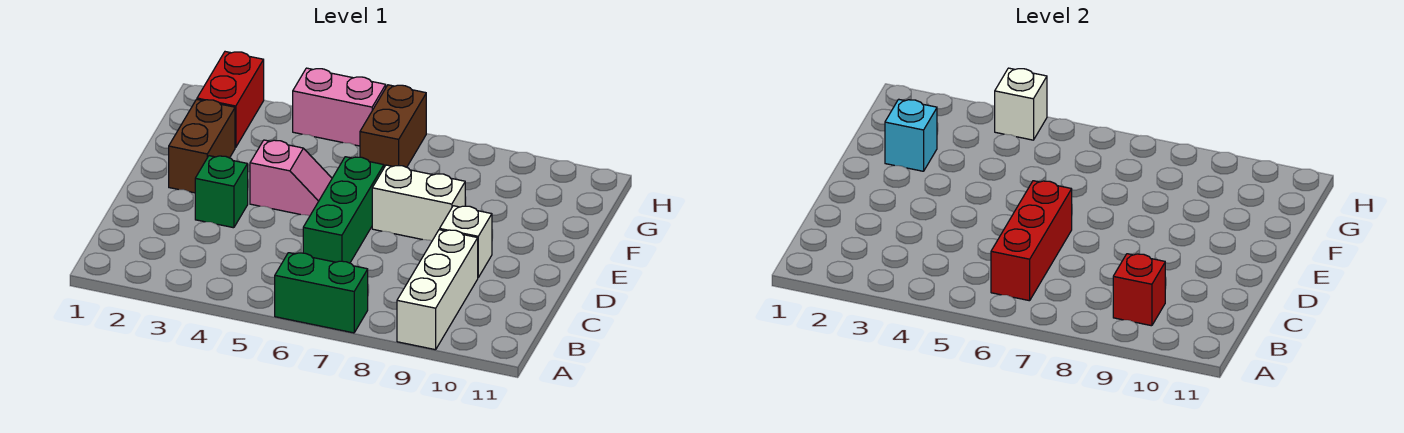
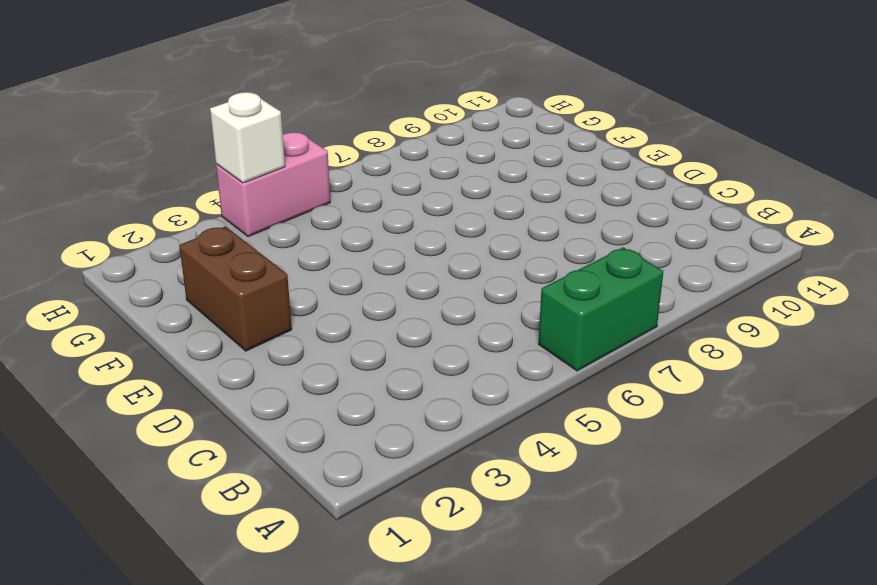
none -> white brick A9:C9 level 1
none -> green brick C6:E6 level 1
none -> green brick D3 level 1

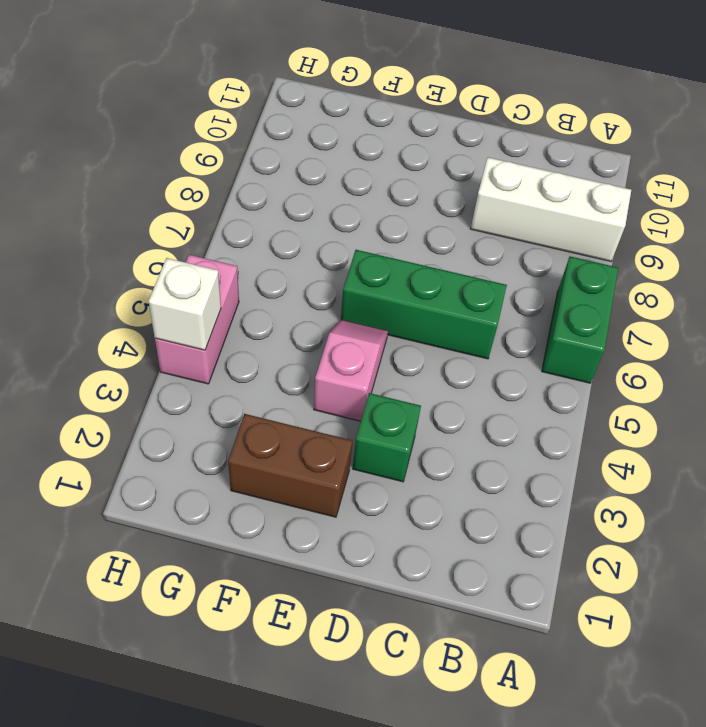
none -> white brick D9 level 1
none -> white brick E7:E8 level 1
none -> red brick G2:H2 level 1

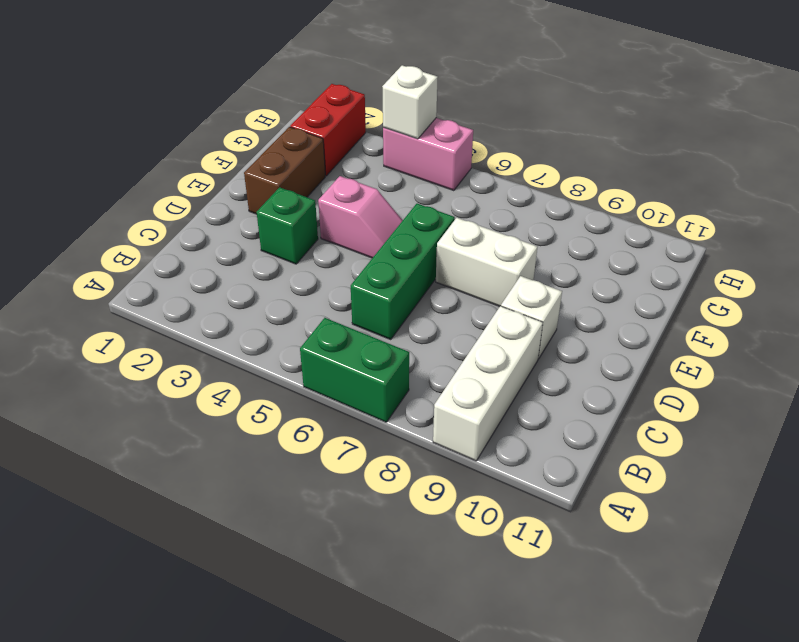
none -> brown brick G6:H6 level 1
none -> red brick B6:D6 level 2
none -> red brick B9 level 2

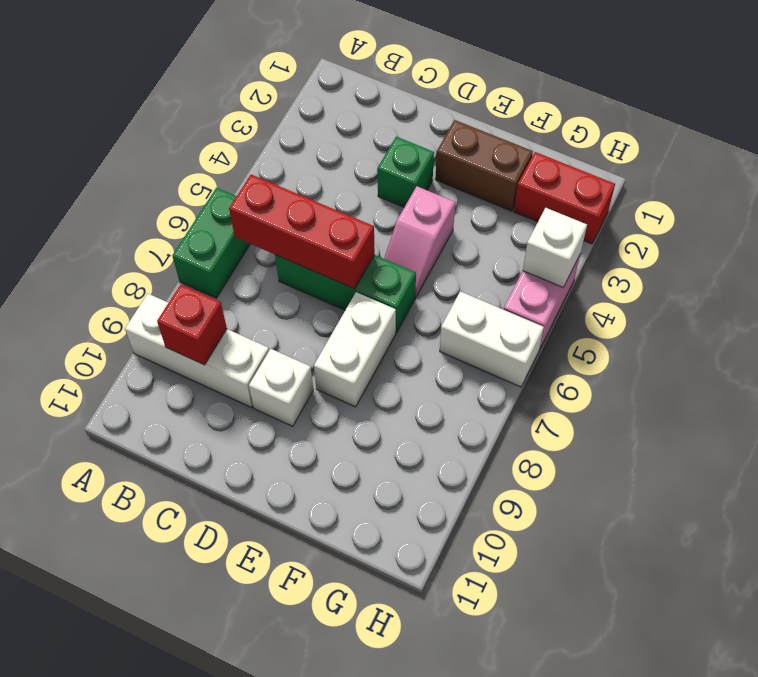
white brick G6:H6 level 1 -> brown brick G6:H6 level 1
none -> cyan brick F2 level 2

